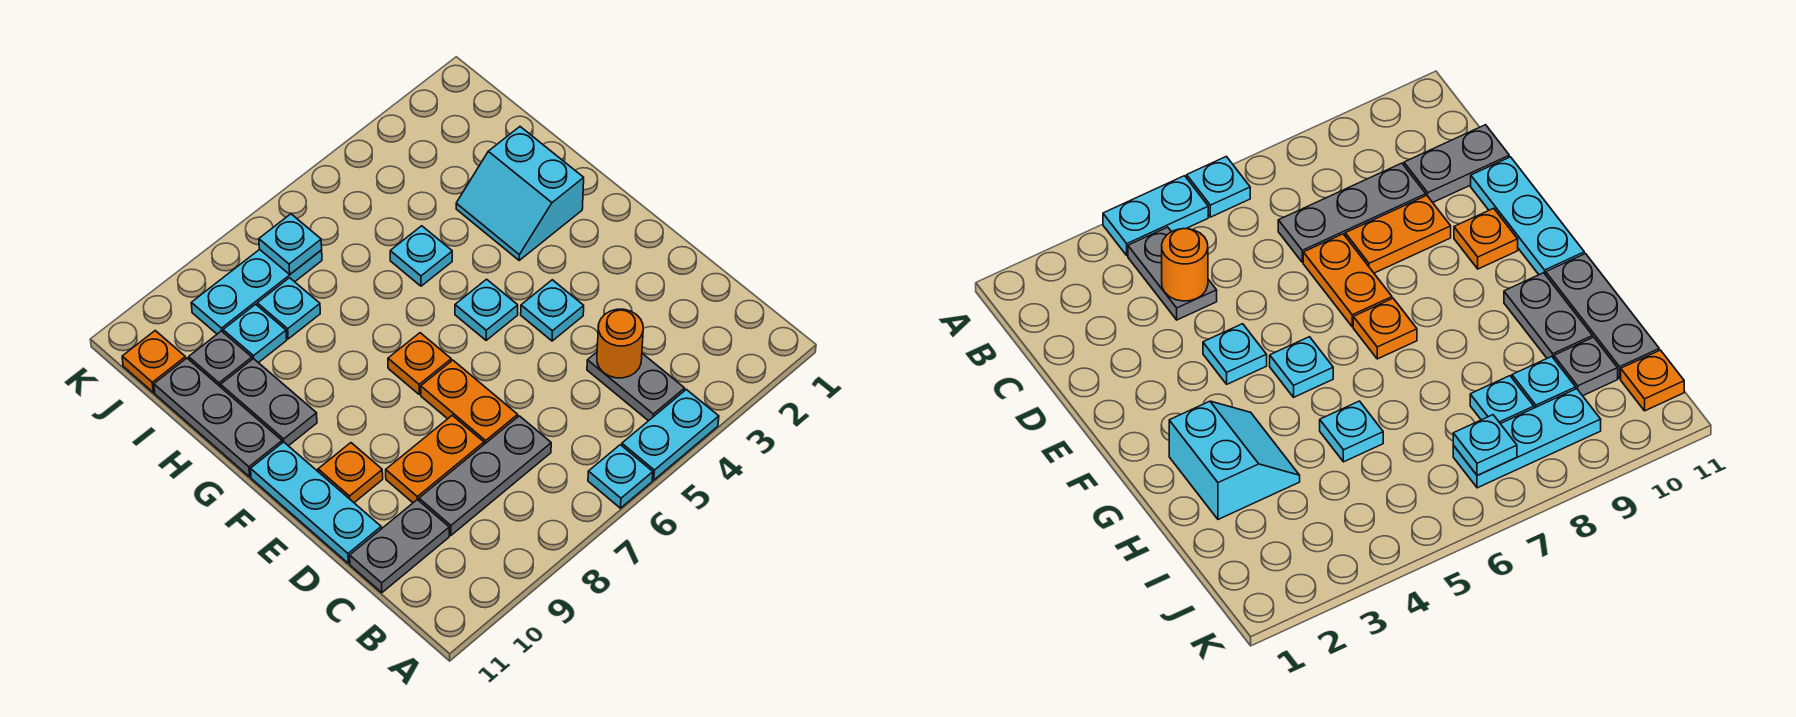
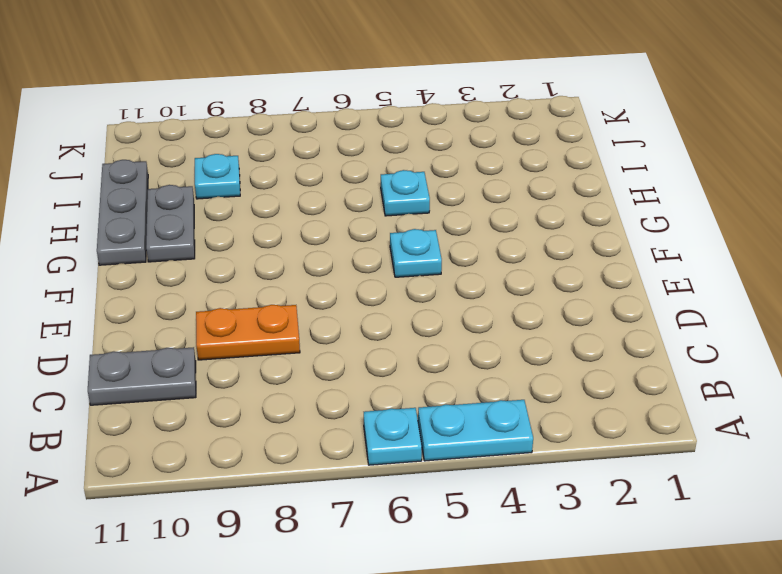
none -> grey plate B4:C4 level 1
none -> grey plate C7:C9 level 1
none -> orange plate D7:E7 level 1

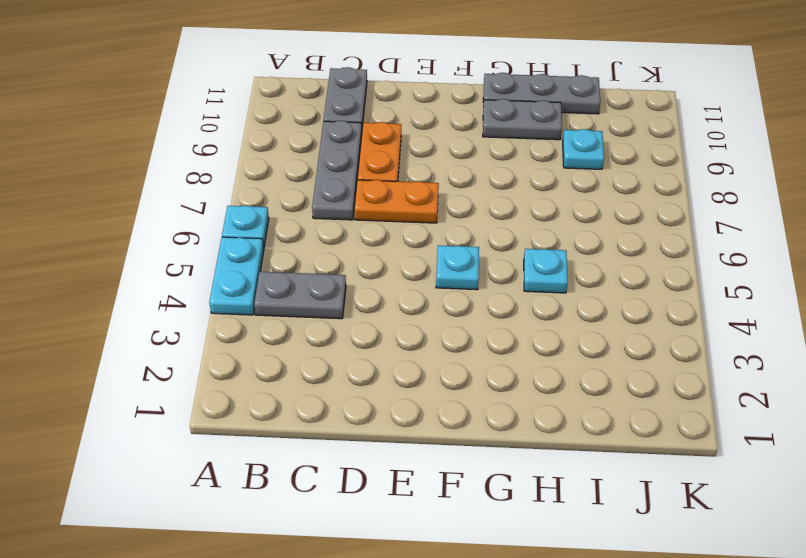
none -> cyan plate D11:F11 level 1
none -> cyan plate E4 level 1
none -> orange plate E10 level 1

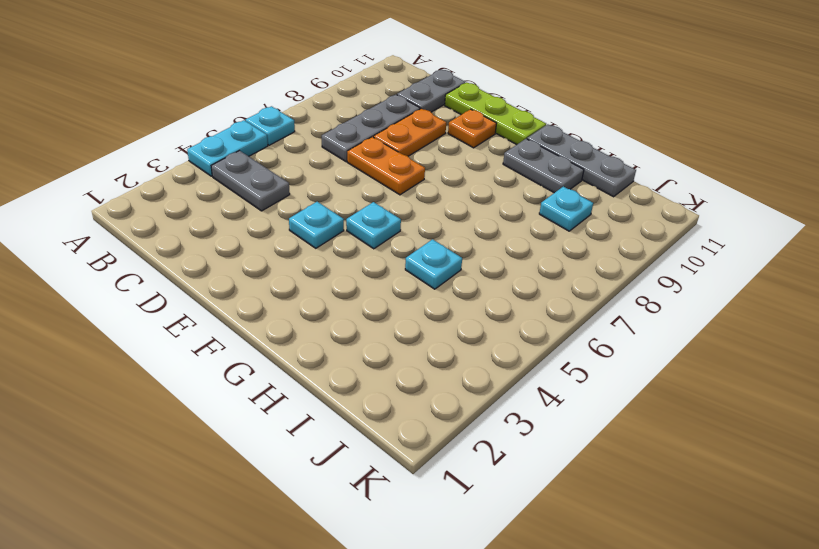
lime plate D11:F11 level 1 -> cyan plate D11:F11 level 1
none -> orange plate F7 level 1
none -> cyan slope G2:H3 level 1 top 2
none -> cyan plate I8 level 1

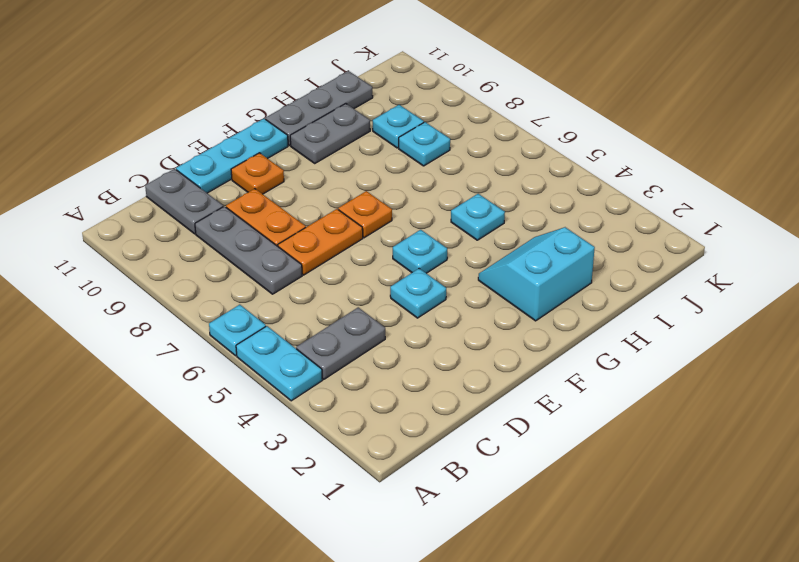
none -> grey plate I10 level 1
none -> cyan plate J7:J9 level 1
none -> orange plate J11 level 1

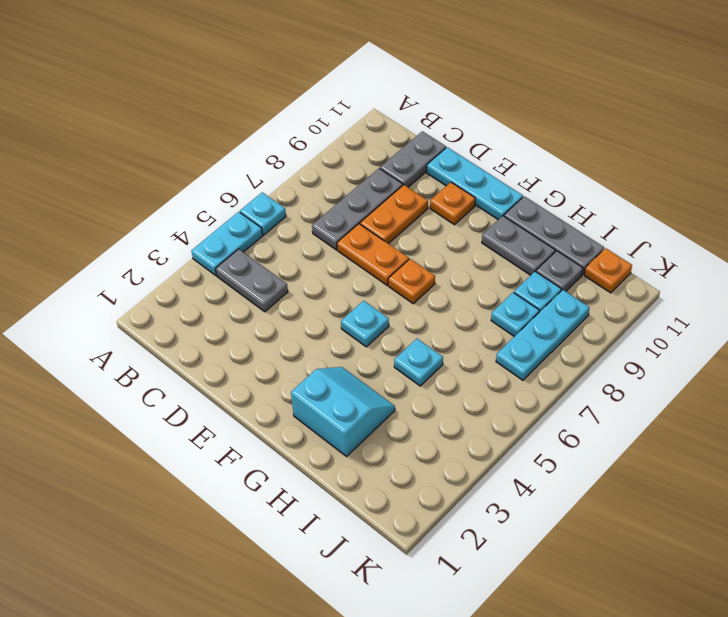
none -> cyan plate E4 level 1
none -> orange round brick C4 level 2
none -> cyan plate J7 level 2

